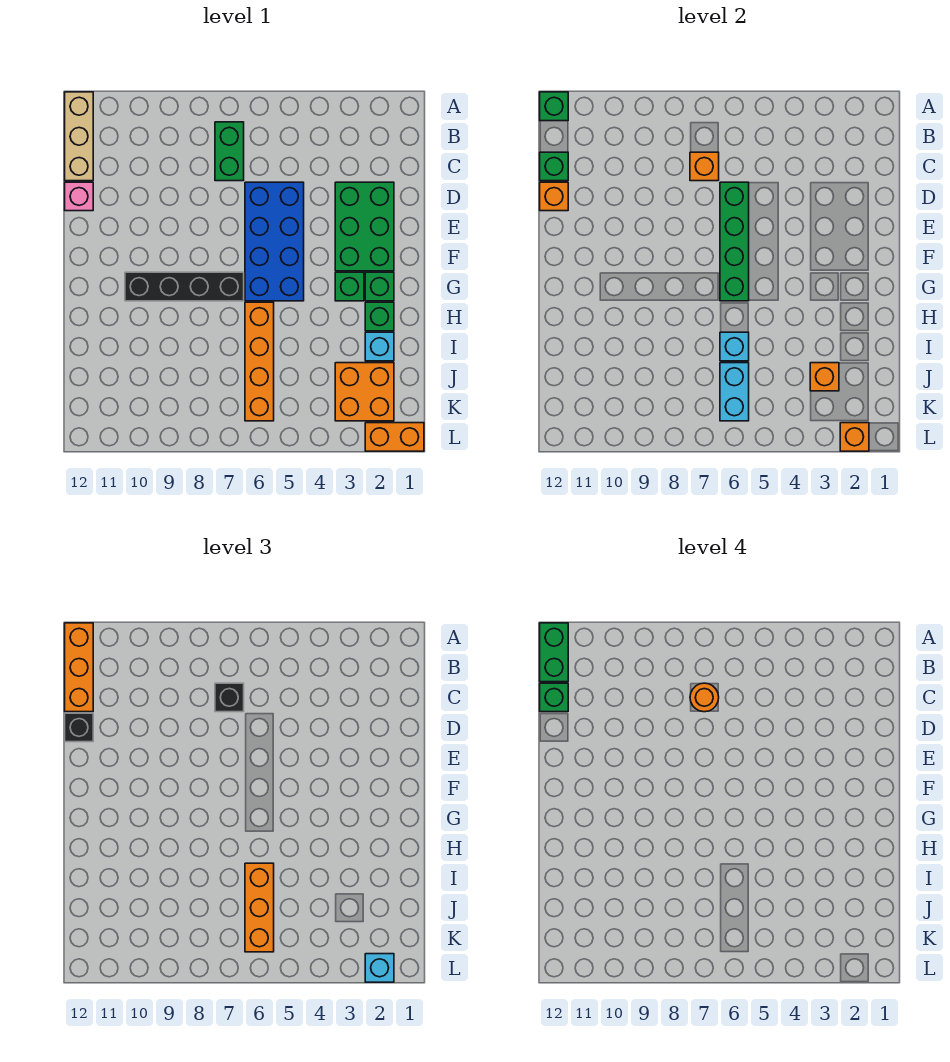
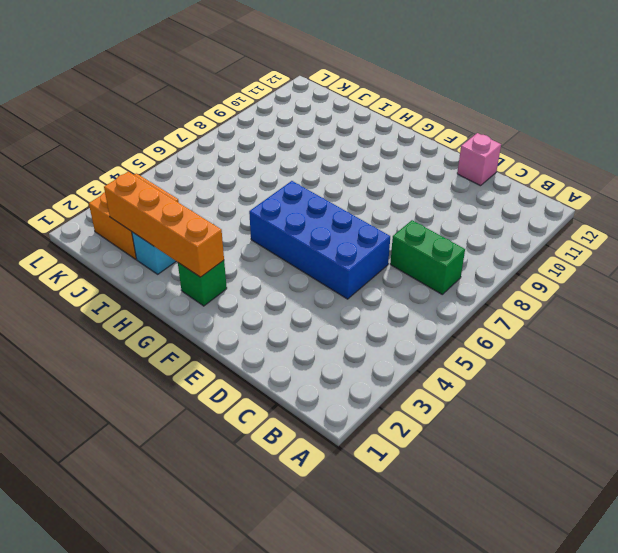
orange brick G2:J2 level 2 -> orange brick H6:K6 level 1
none -> tan brick A12:C12 level 1
none -> green brick D2:F3 level 1
none -> green brick G3 level 1
none -> black brick G7:G10 level 1

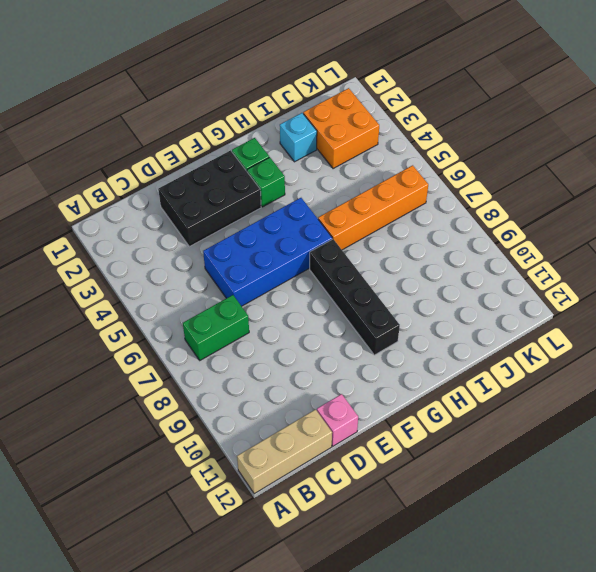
black brick D2:F3 level 1 -> green brick D2:F3 level 1
none -> green brick H2 level 1
none -> orange brick L1:L2 level 1
none -> green brick A12 level 2
none -> orange brick C7 level 2

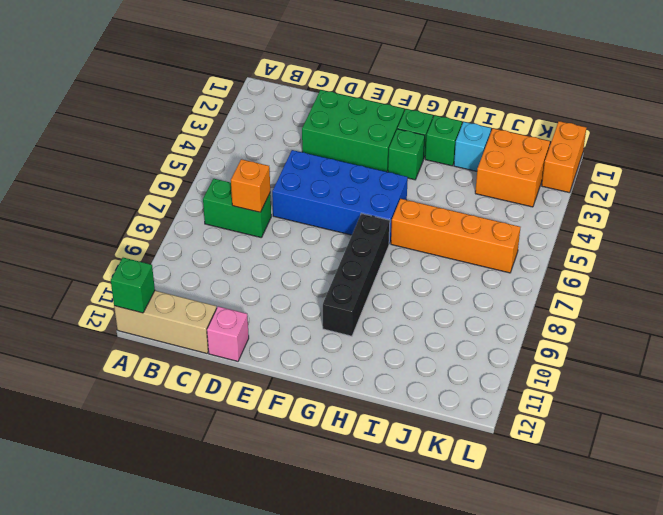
none -> green brick C12 level 2
none -> green brick D6:G6 level 2
none -> orange brick D12 level 2
none -> cyan brick I6 level 2

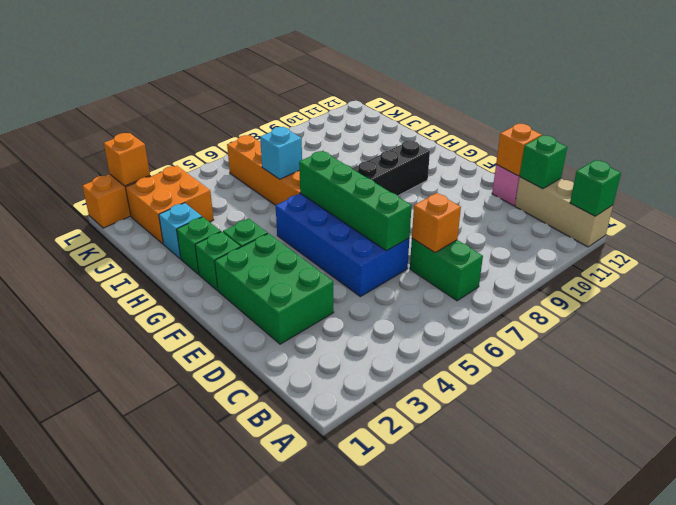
none -> orange brick J3 level 2
none -> cyan brick J6:K6 level 2
none -> orange brick A12:C12 level 3
none -> black brick C7 level 3

